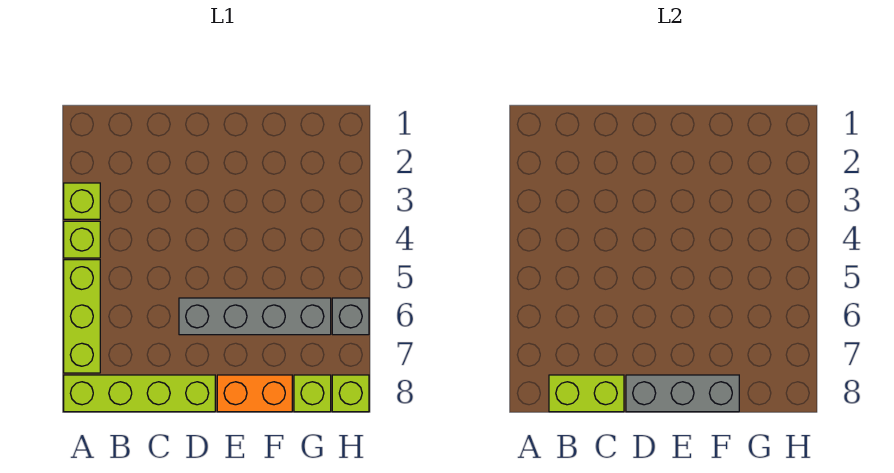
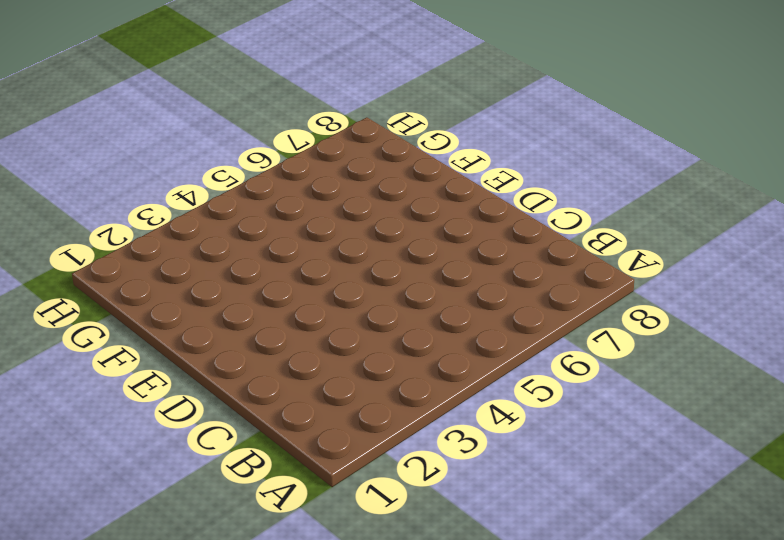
none -> lime brick A3 level 1
none -> lime brick A4 level 1

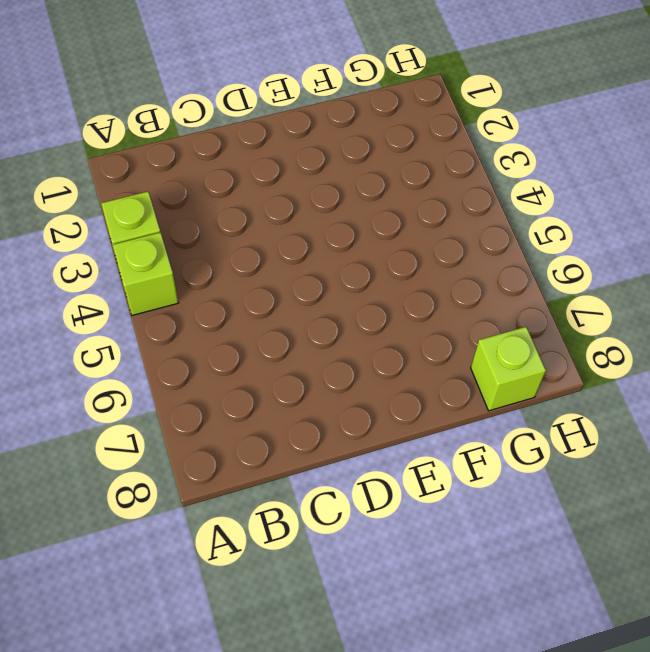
none -> lime brick A5:A7 level 1
none -> lime brick A8:D8 level 1

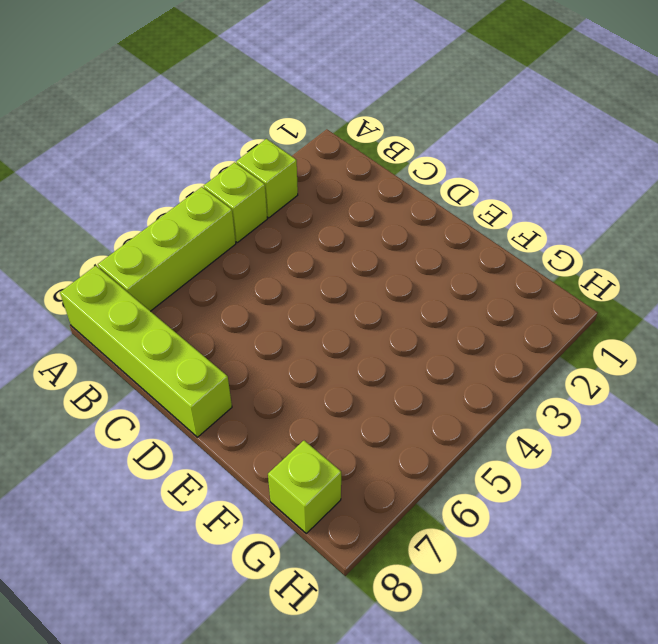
none -> grey brick D6:G6 level 1
none -> orange brick E8:F8 level 1

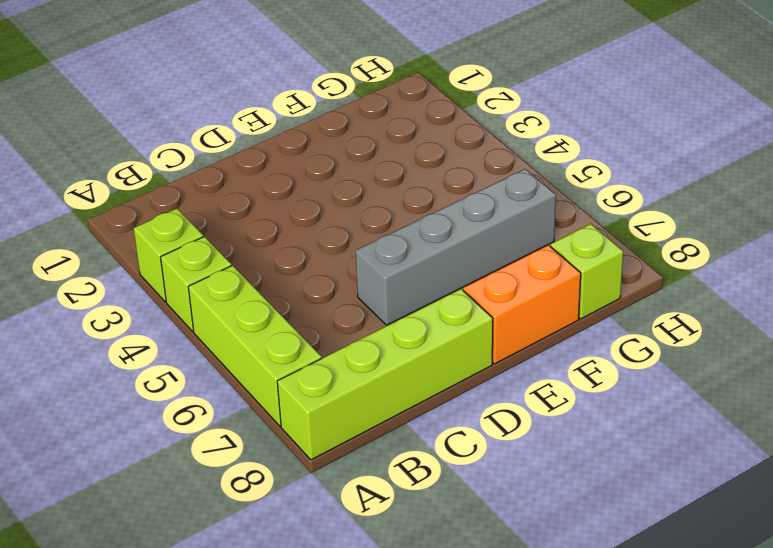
none -> grey brick H6 level 1
none -> lime brick H8 level 1

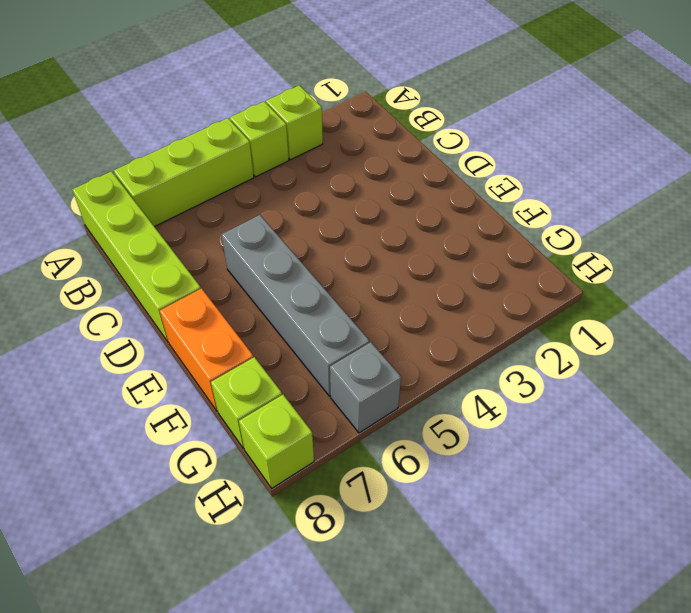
none -> lime brick B8:C8 level 2
none -> grey brick D8:F8 level 2

